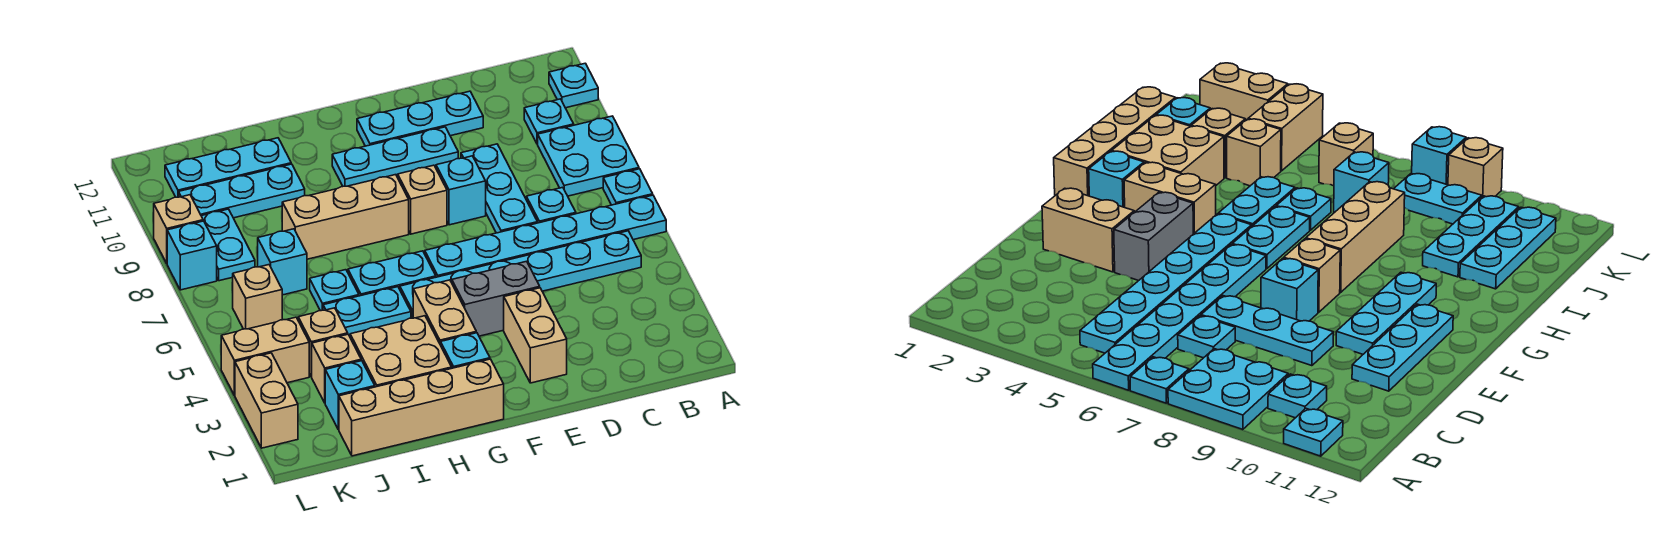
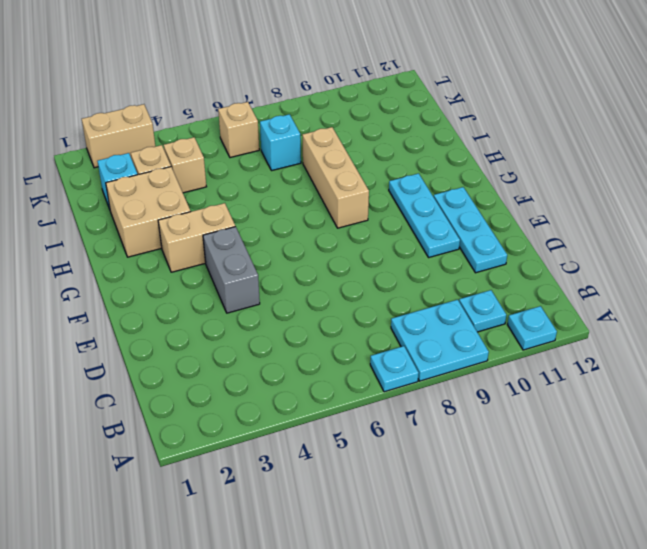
none -> cyan plate A6:F6 level 1
none -> cyan plate B5:G5 level 1
none -> cyan plate C7 level 1
none -> cyan plate D7:D9 level 1

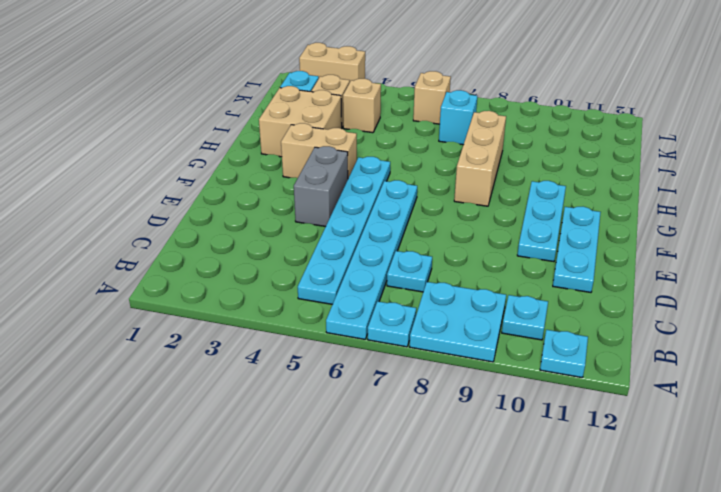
none -> cyan plate D7:D9 level 1
none -> tan brick E2:E3 level 1
none -> cyan brick E8 level 1
none -> tan brick F8 level 1

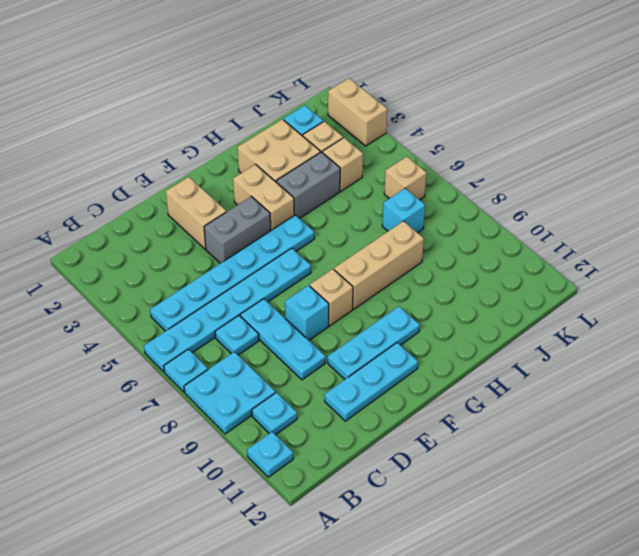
grey brick H4:I4 level 1 -> none
none -> tan brick G1:J1 level 1
none -> cyan brick G2 level 1
none -> cyan plate G6:H6 level 1
none -> cyan plate H5:I5 level 1

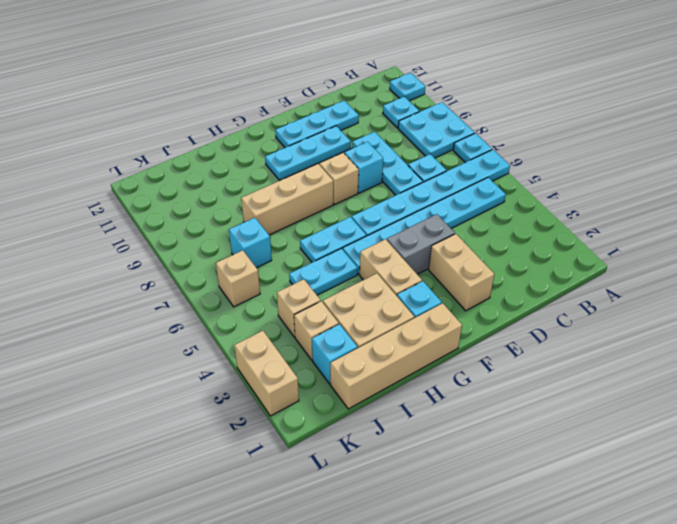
none -> cyan plate I6 level 1
none -> cyan plate I10:K10 level 1
none -> cyan plate I11:K11 level 1
none -> tan brick K4:L4 level 1

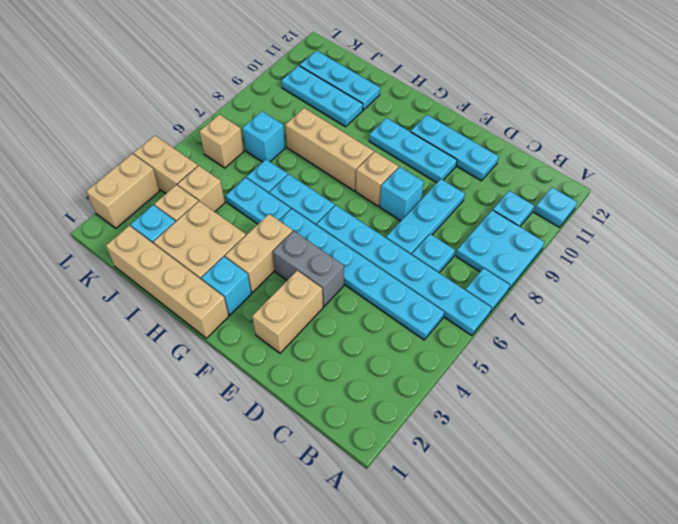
none -> cyan plate K8:K9 level 1
none -> cyan brick L8 level 1
none -> tan brick L9 level 1

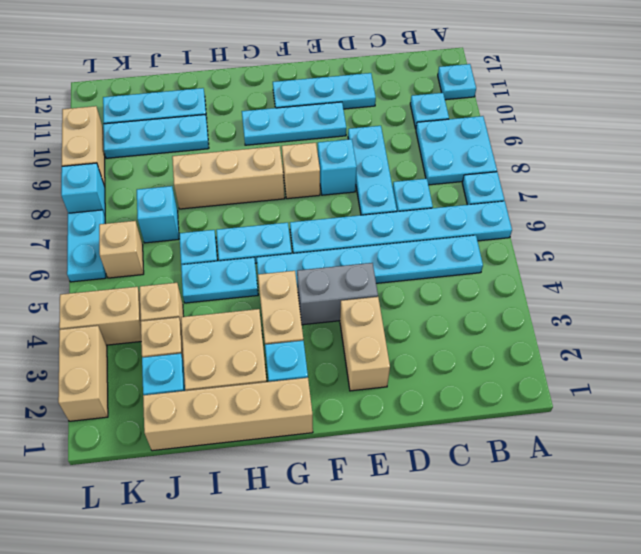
cyan plate L6:L7 level 1 -> cyan plate K8:K9 level 1
tan brick L9:L10 level 1 -> tan brick L9 level 1

